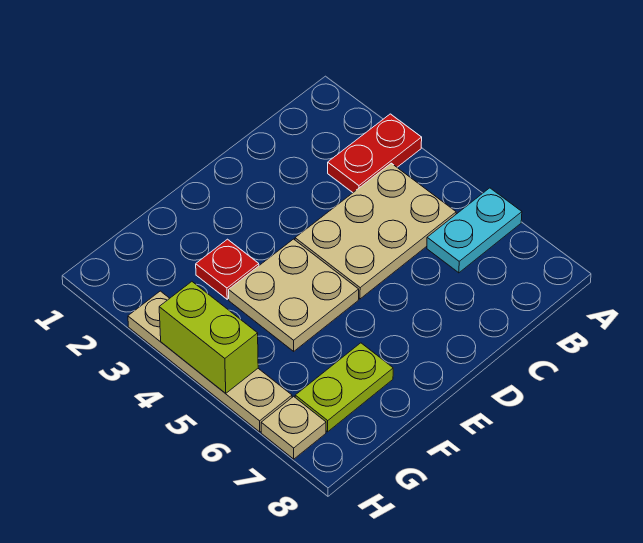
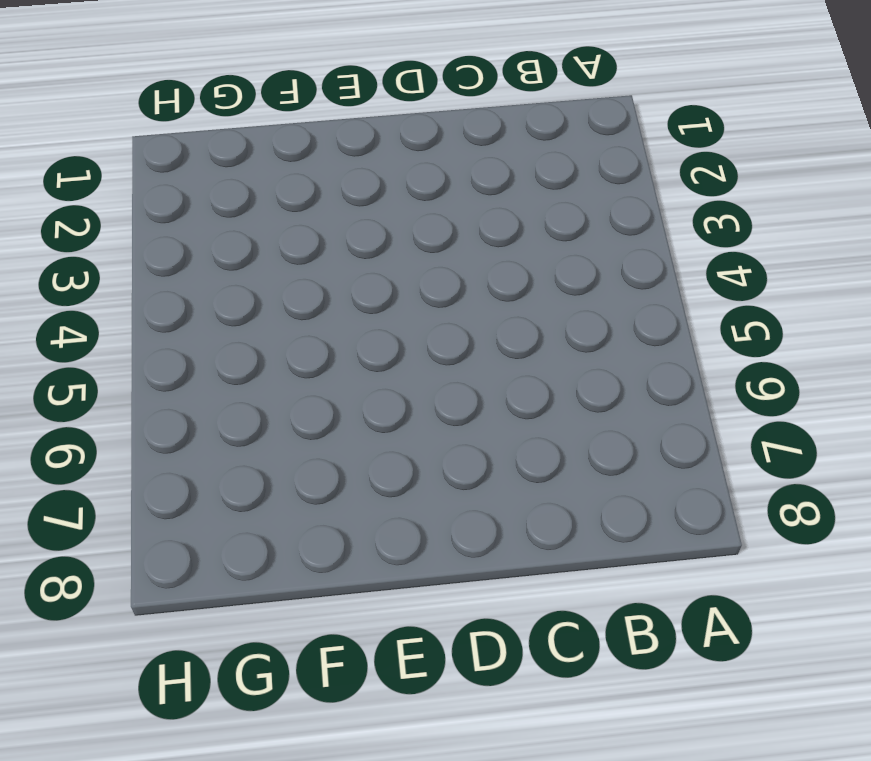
none -> red plate A3:B3 level 1
none -> cyan plate A6:B6 level 1

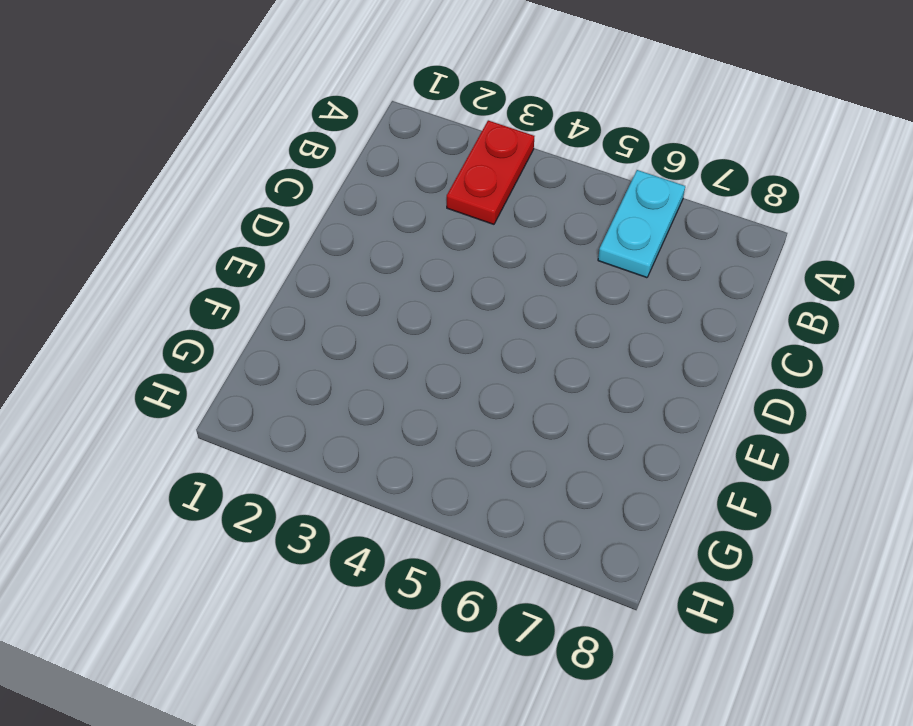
none -> tan plate B4:D5 level 1
none -> tan plate E4:F5 level 1

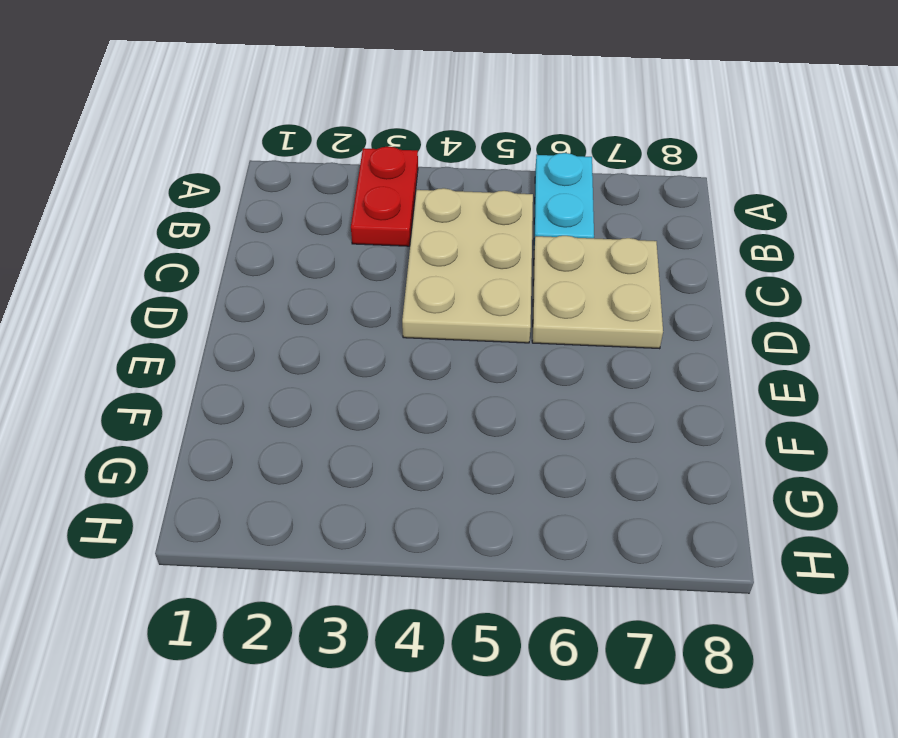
tan plate C6:D7 level 1 -> tan plate E4:F5 level 1
none -> red plate F3 level 1
none -> lime plate F7:G7 level 1

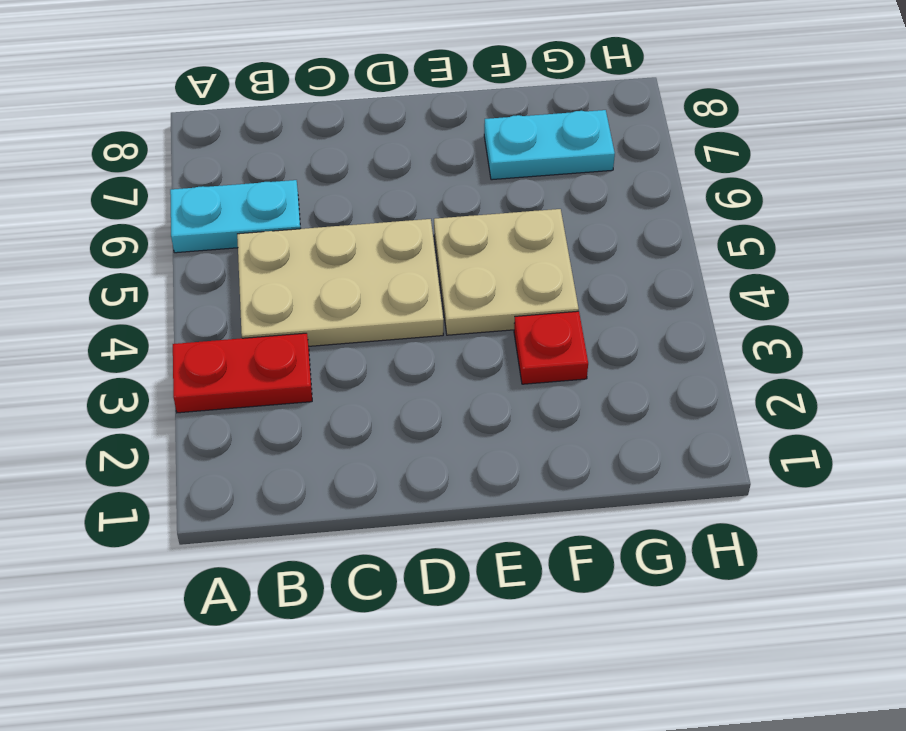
cyan plate F7:G7 level 1 -> lime plate F7:G7 level 1
none -> tan plate H3:H6 level 1
none -> tan plate H7 level 1

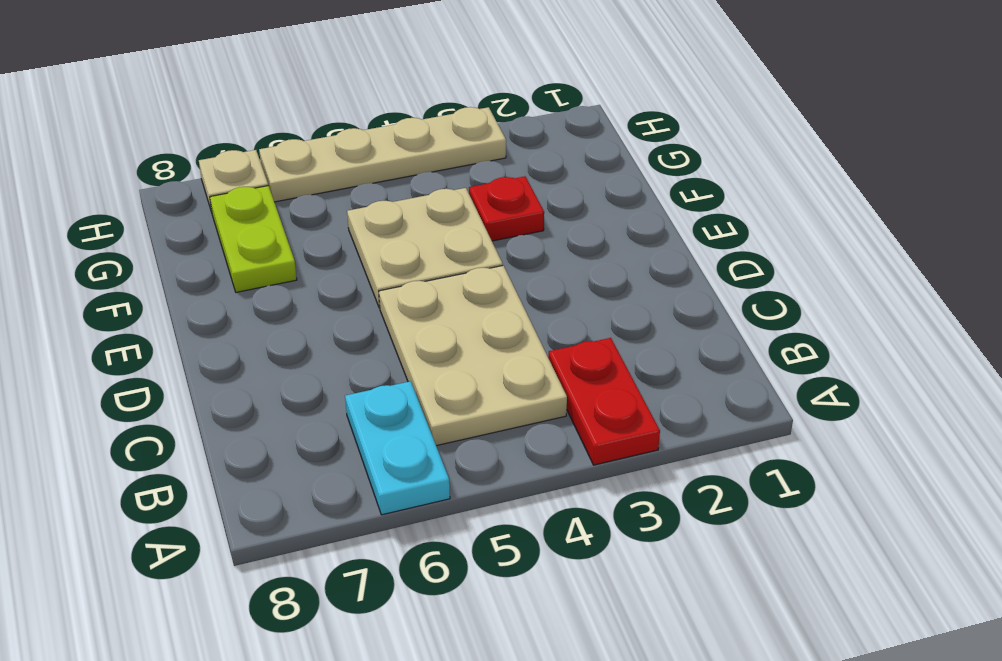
none -> lime brick H4:H5 level 2

